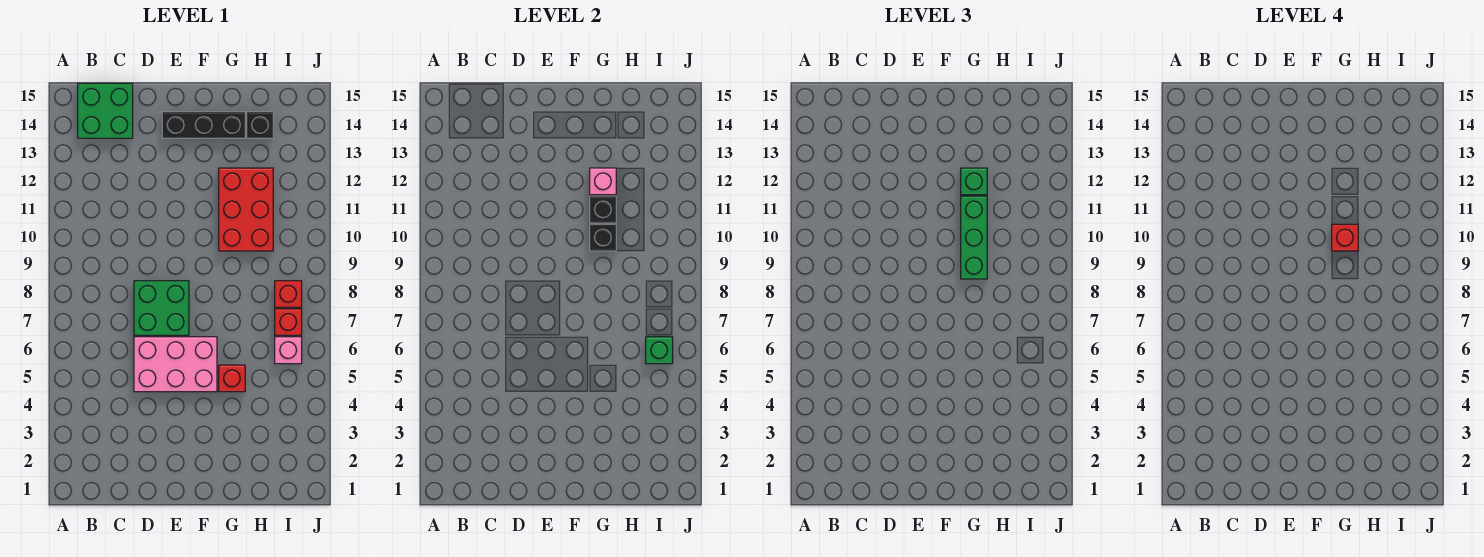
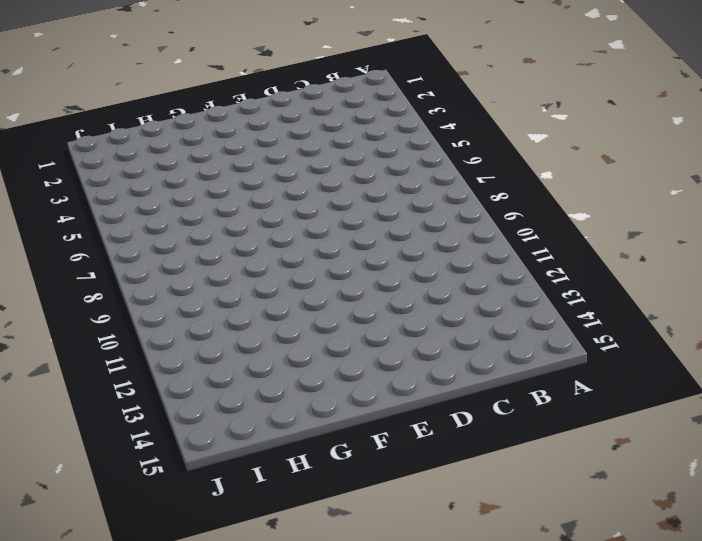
none -> green brick B14:C15 level 1
none -> pink brick D5:F6 level 1
none -> green brick D7:E8 level 1

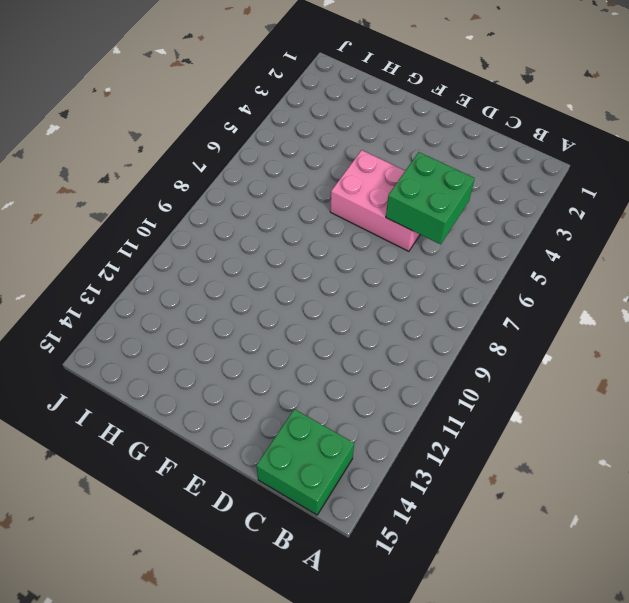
green brick C5:D6 level 2 -> green brick D7:E8 level 1
none -> black brick E14:G14 level 1
none -> red brick G5 level 1
none -> red brick G10:H12 level 1

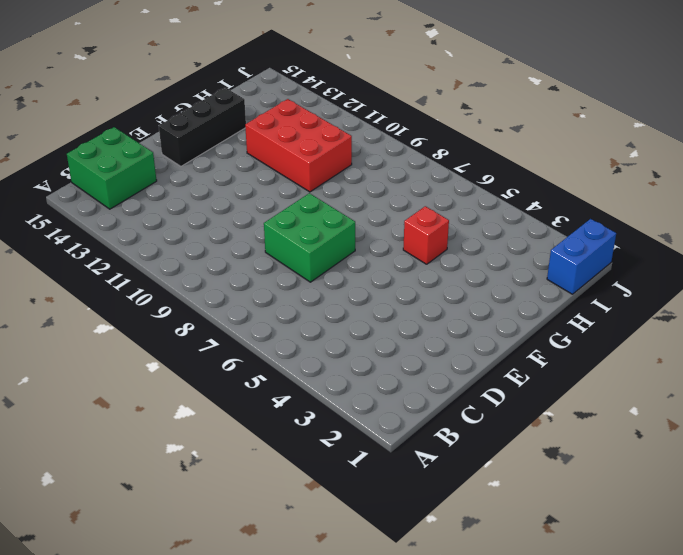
blue brick I1:J1 level 1 -> none
none -> pink brick D5:F6 level 1
none -> black brick H14 level 1
none -> pink brick I6 level 1

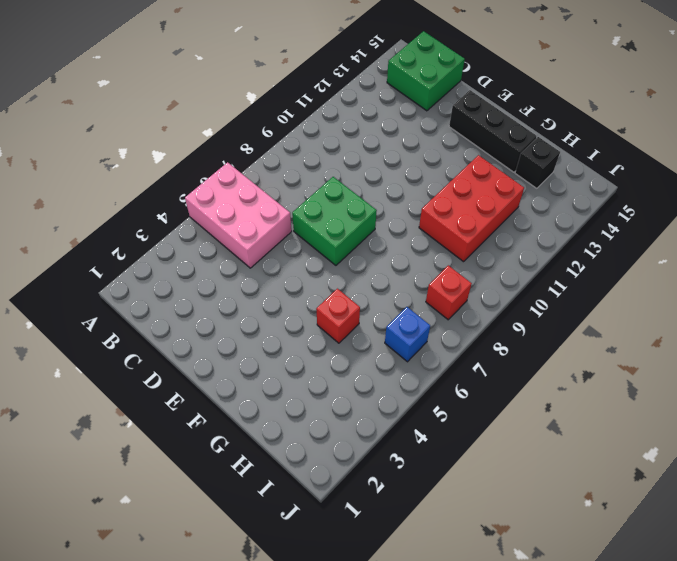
pink brick A5:C6 level 1 -> pink brick D5:F6 level 1
blue brick I6 level 1 -> pink brick I6 level 1
none -> red brick I7 level 1
none -> black brick G10 level 2
none -> black brick G11 level 2

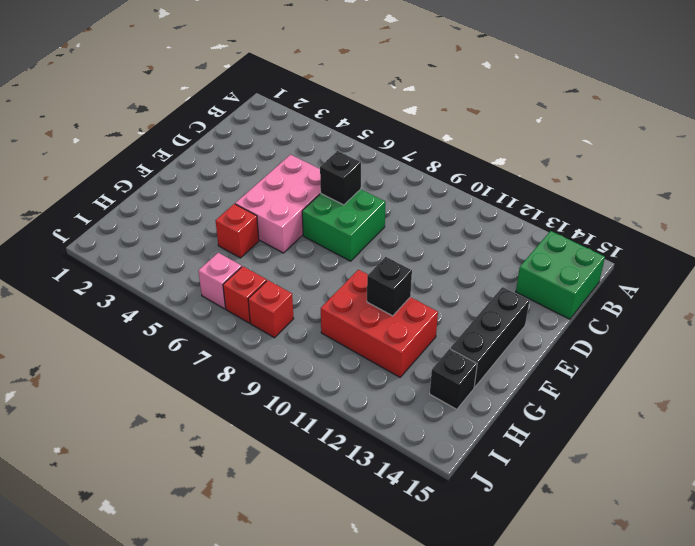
black brick D7 level 2 -> black brick G10 level 2
none -> pink brick G12 level 2
none -> green brick I6 level 2
none -> green brick G9:G11 level 3

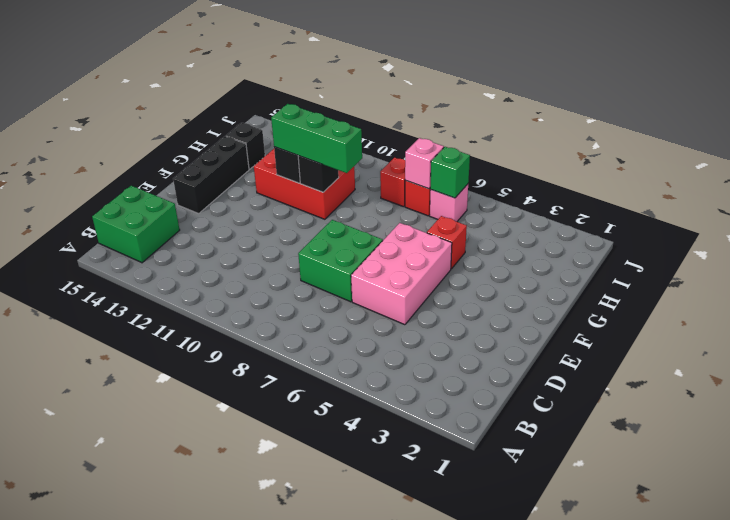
pink brick I7 level 2 -> pink brick G12 level 2
none -> green brick G12 level 3
none -> red brick G10 level 4

